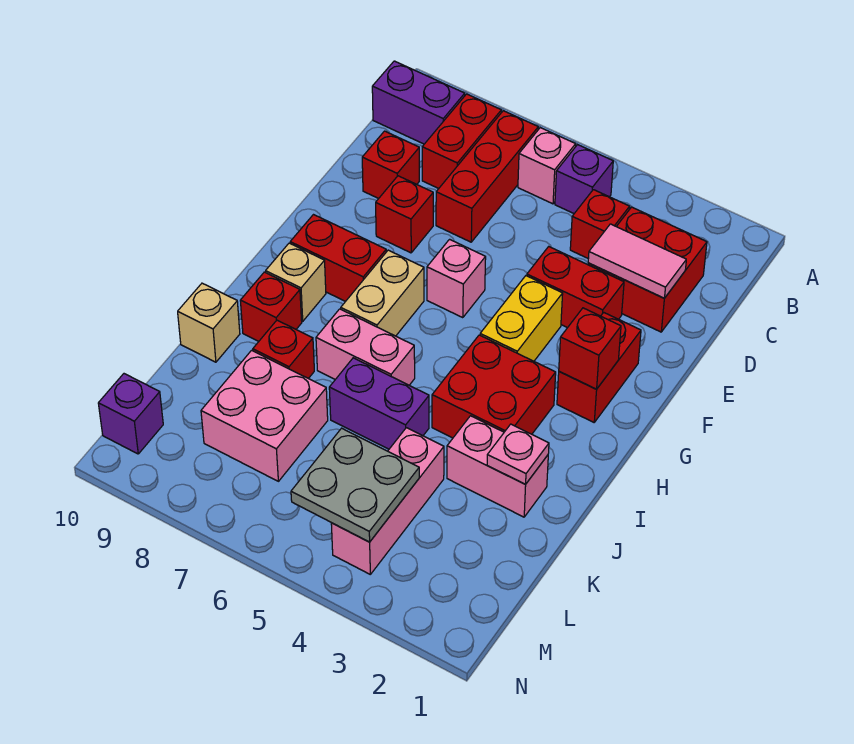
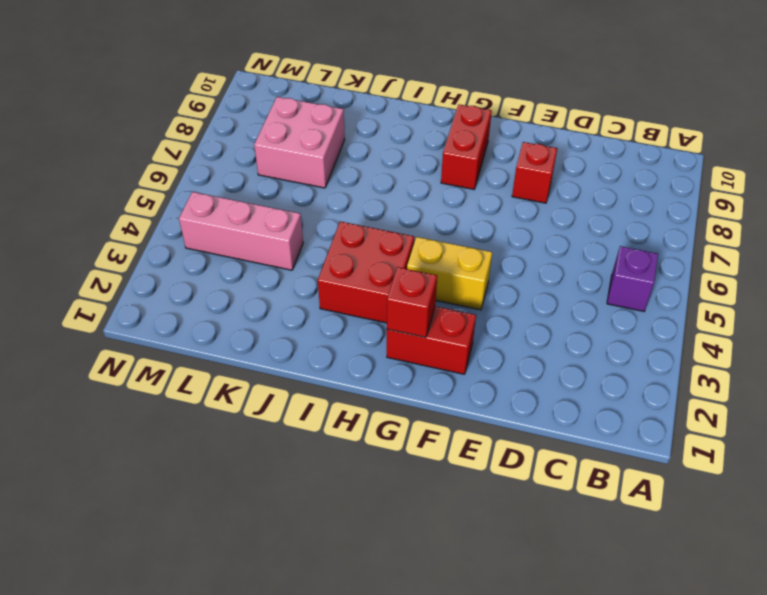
none -> pink brick B6 level 1
none -> red brick B7:D7 level 1
none -> red brick B8:C8 level 1
none -> purple brick B9:B10 level 1

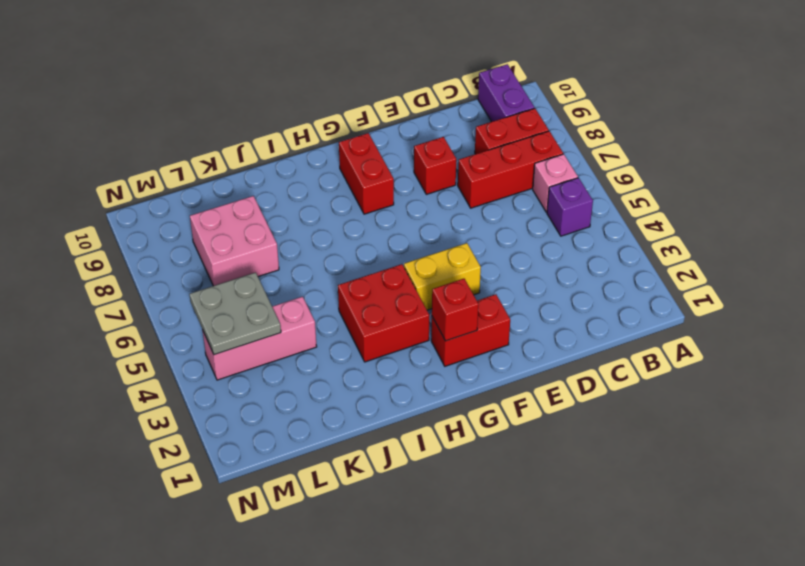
none -> red brick C2:D3 level 1
none -> red brick C4 level 1
none -> red brick D9 level 1
none -> red brick E3:E4 level 1

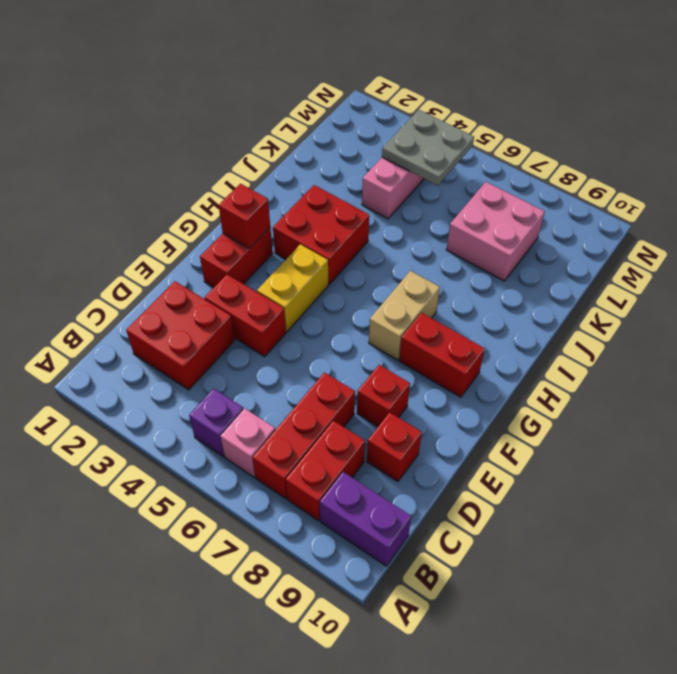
none -> red brick C4 level 1
none -> pink brick F6 level 1
none -> tan brick H9 level 1
none -> pink brick I6:I7 level 1

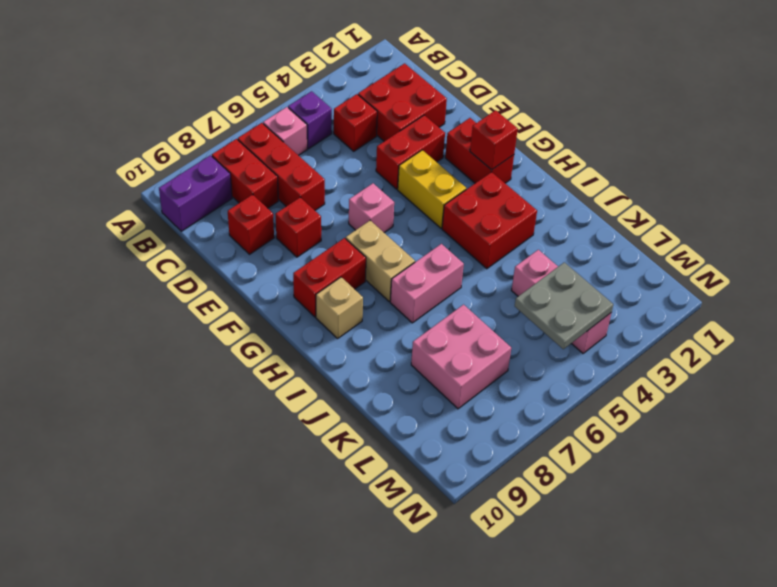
none -> red brick I9 level 1
none -> pink brick J2:J3 level 1
none -> purple brick J5:J6 level 1
none -> red brick J8 level 1

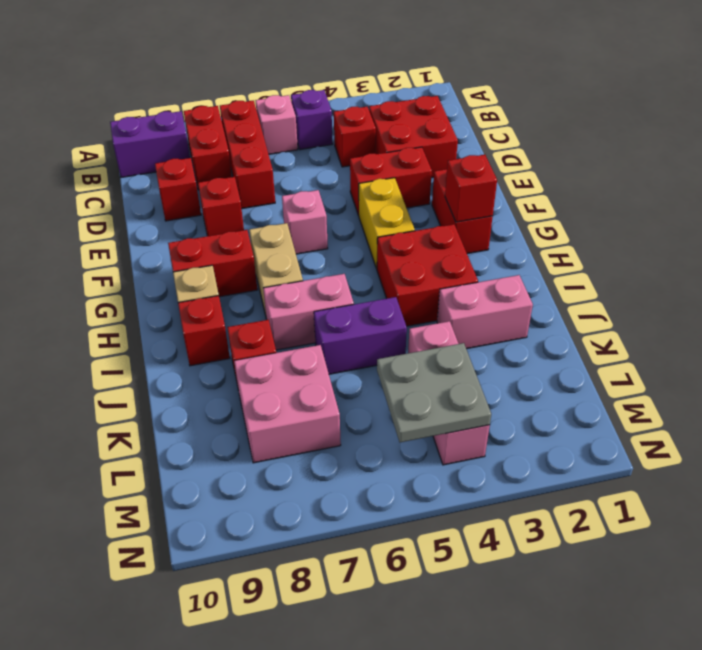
none -> tan brick J10 level 1
none -> purple brick M10 level 1
none -> pink tile D2:D3 level 2
none -> pink plate J2 level 2

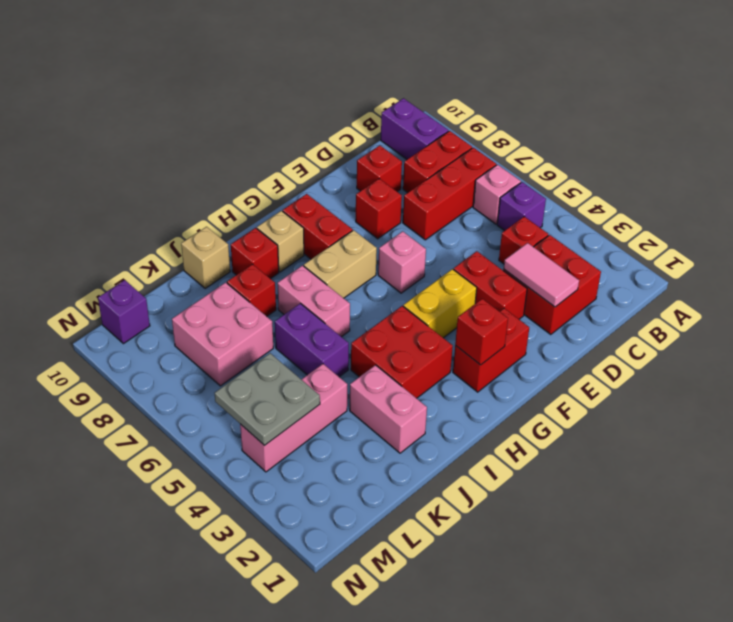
none -> pink plate J2 level 2

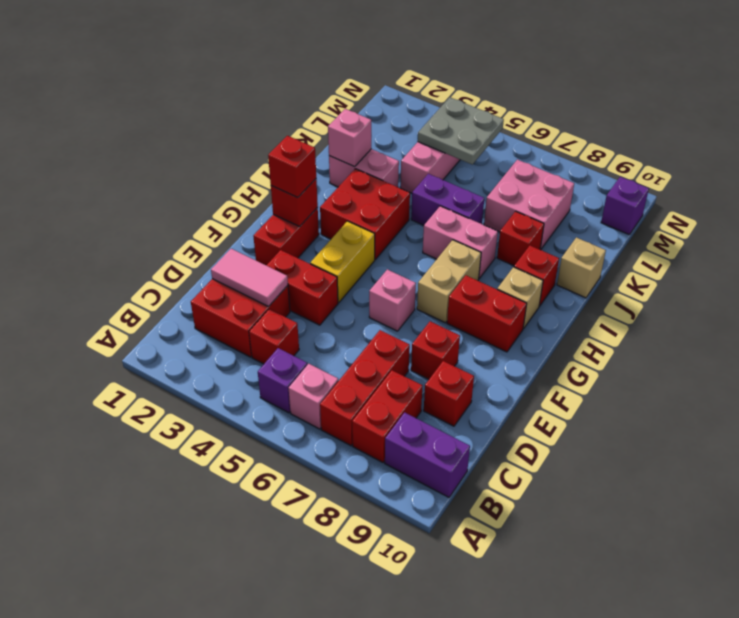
red brick G2 level 3 -> none
pink brick J2 level 2 -> pink plate J2 level 2

